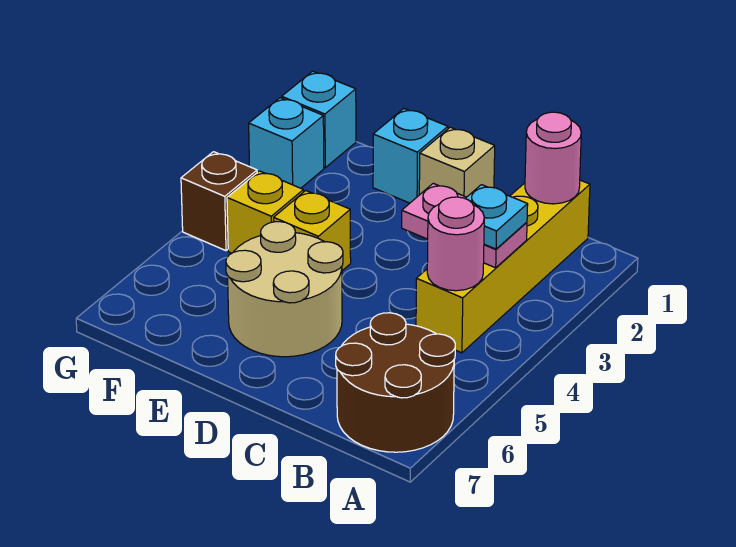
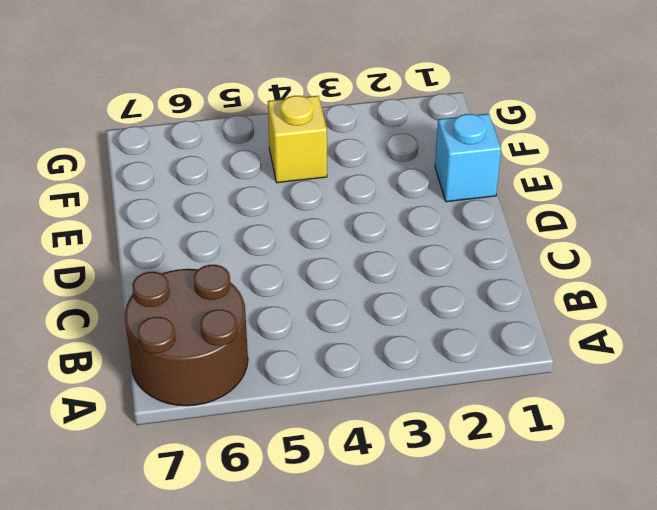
none -> yellow brick B1:B4 level 1
none -> tan brick D1 level 1
none -> tan round brick D5:E6 level 1

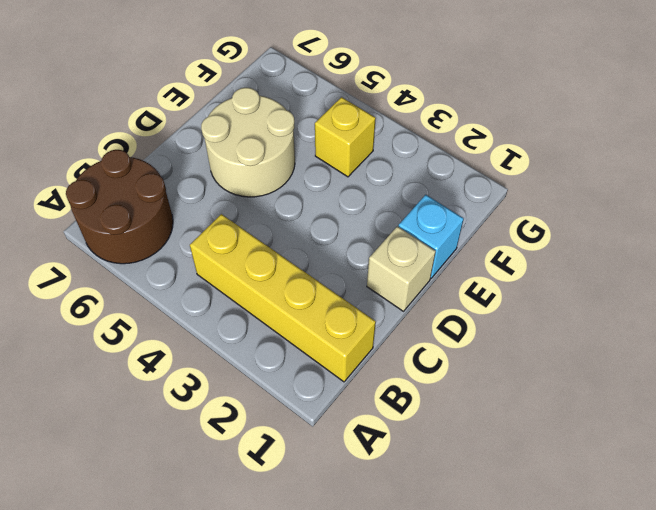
none -> yellow brick E4 level 1
none -> cyan brick G1 level 1
none -> cyan brick G2 level 1

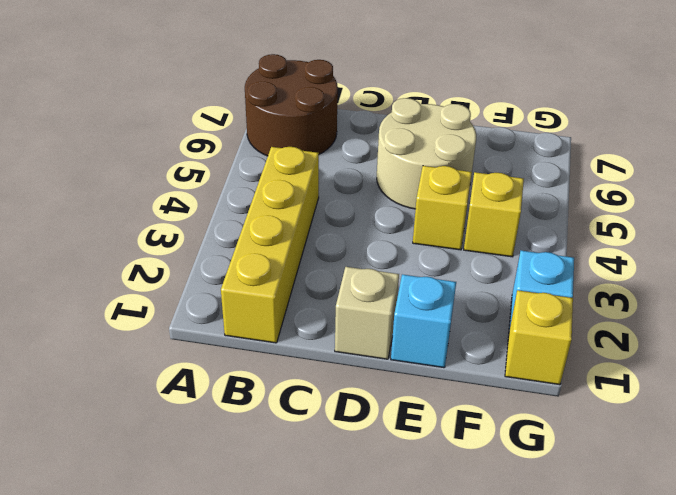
yellow brick G1 level 1 -> cyan brick G1 level 1
none -> brown brick G4 level 1
none -> pink round brick B1 level 2
none -> pink plate B3:C3 level 2

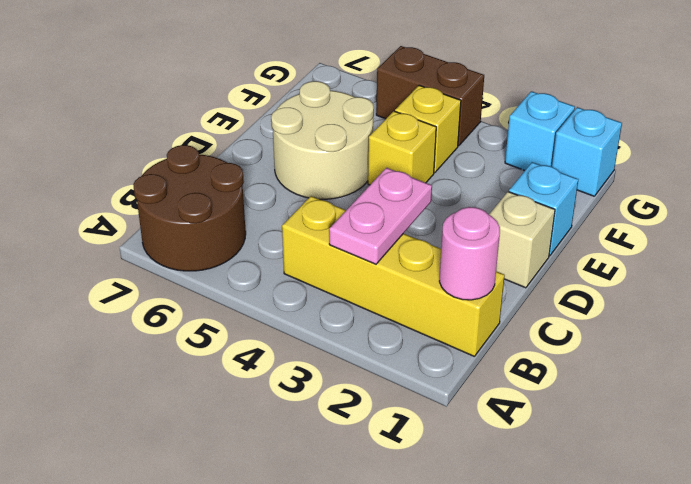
brown brick G4:G5 level 1 -> brown brick G4 level 1
none -> pink round brick B4 level 2
none -> cyan plate B3 level 3

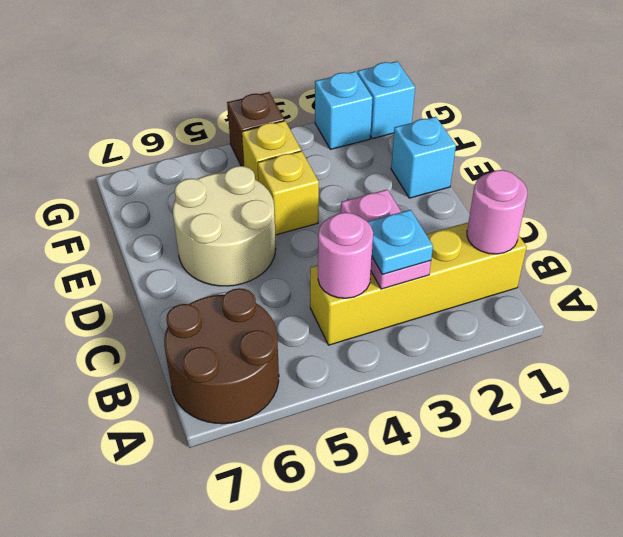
none -> tan brick D1 level 1

